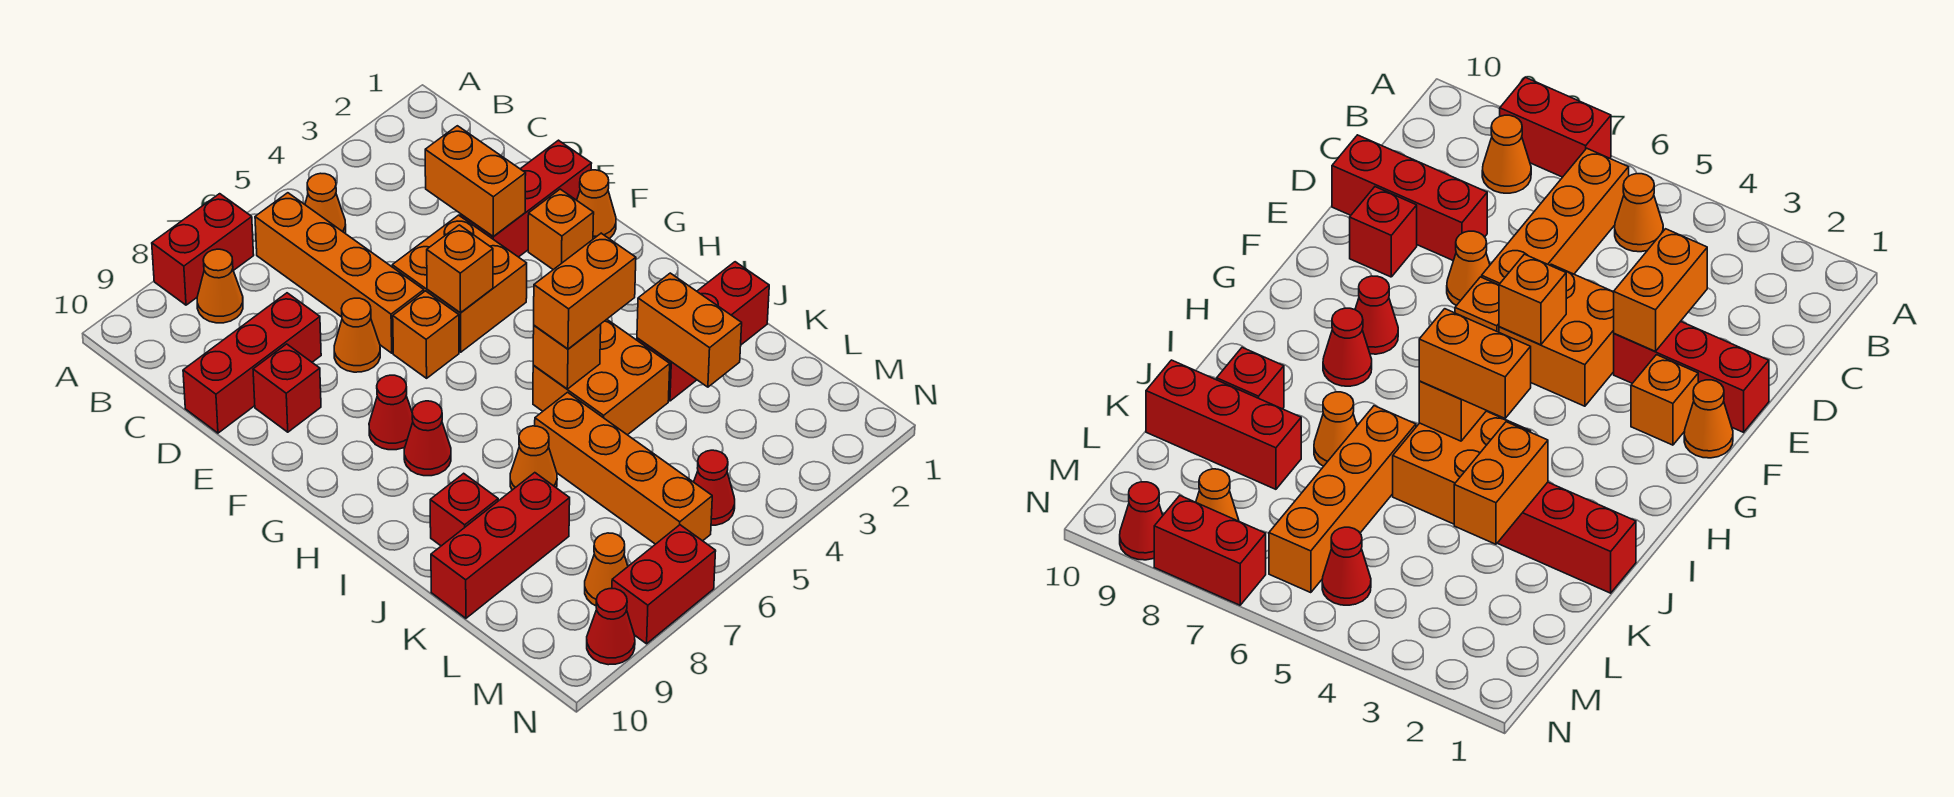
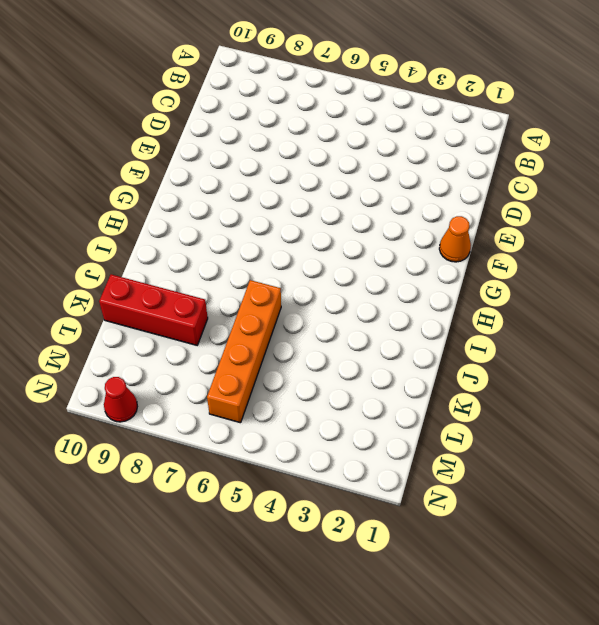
none -> red brick A7:A8 level 1
none -> orange cone B5 level 1
none -> orange brick B6:E6 level 1

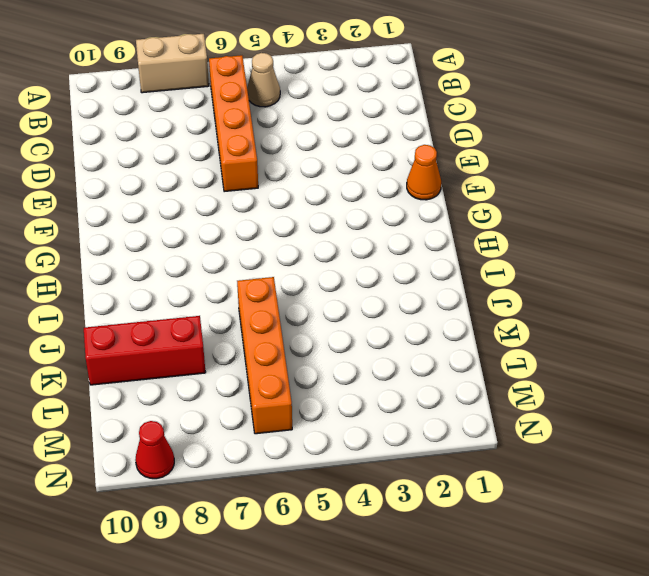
tan brick A7:A8 level 1 -> red brick A7:A8 level 1
tan cone B5 level 1 -> orange cone B5 level 1
none -> orange cone B8 level 1
none -> red brick D8:D10 level 1
none -> red brick E1:E3 level 1

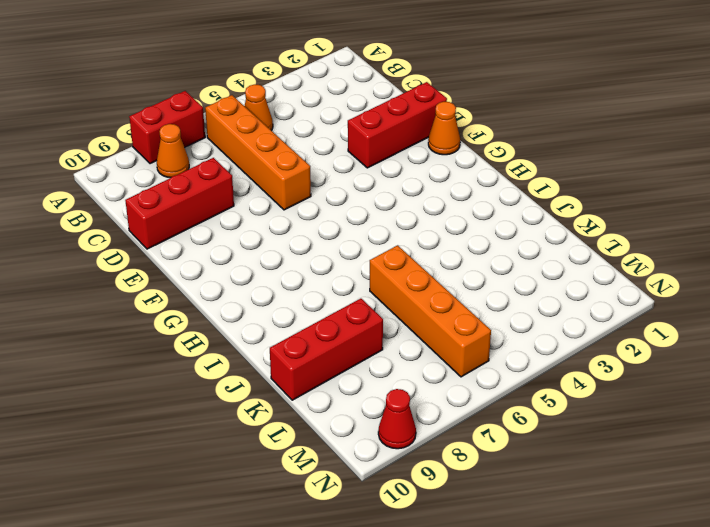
none -> orange brick E4:F5 level 1
none -> orange cone E7 level 1
none -> red brick E9 level 1

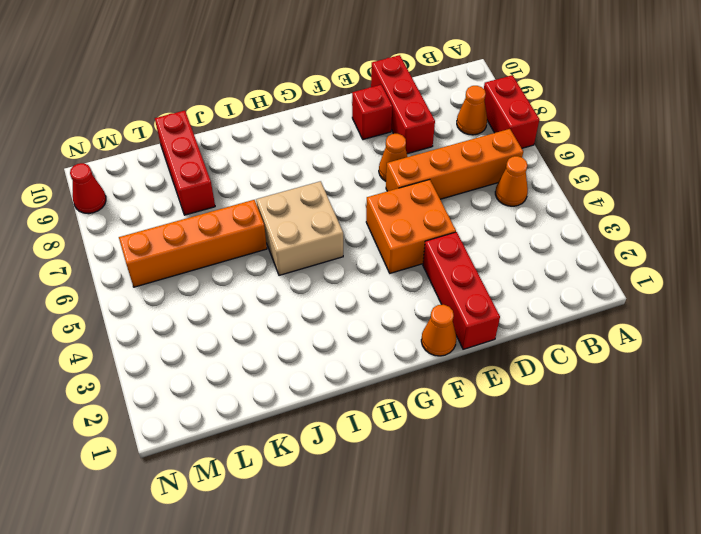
tan brick H5:I6 level 1 -> orange brick I4:J5 level 1
none -> orange brick F2 level 1
none -> orange brick F6 level 1
none -> red cone G8 level 1

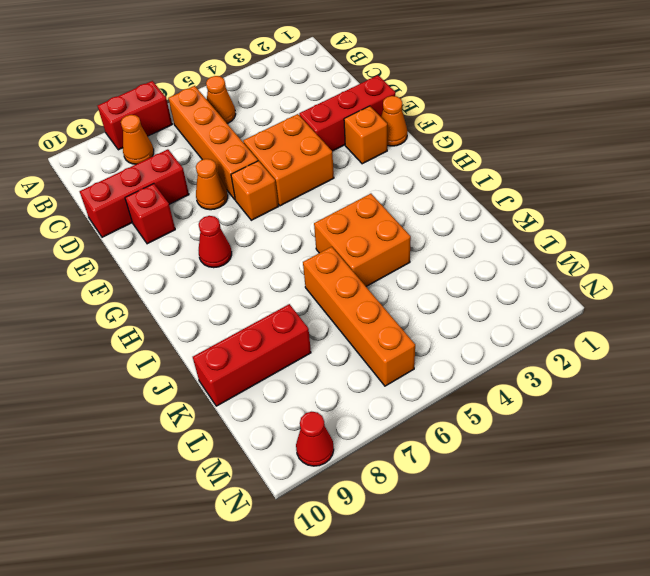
none -> red cone H8 level 1
none -> red brick J1:J3 level 1
none -> orange cone J7 level 1

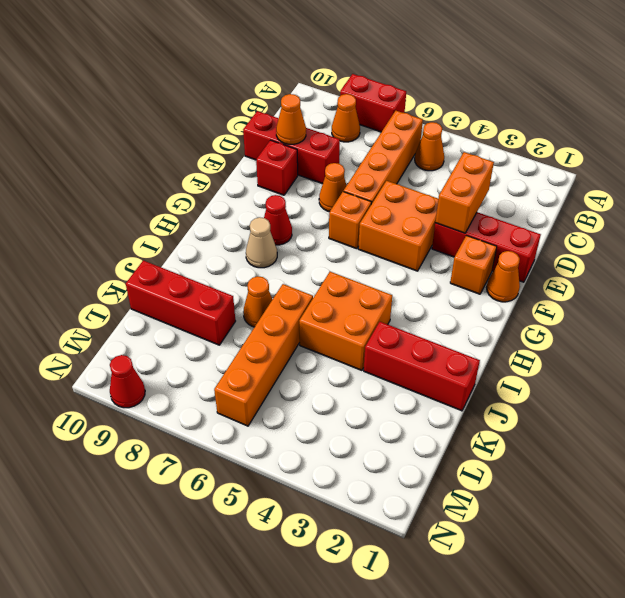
orange cone D9 level 2 -> orange cone M8 level 1
tan cone H8 level 1 -> red cone H8 level 1
none -> red brick J9 level 1
none -> red cone M5 level 1
none -> red brick N7:N8 level 1

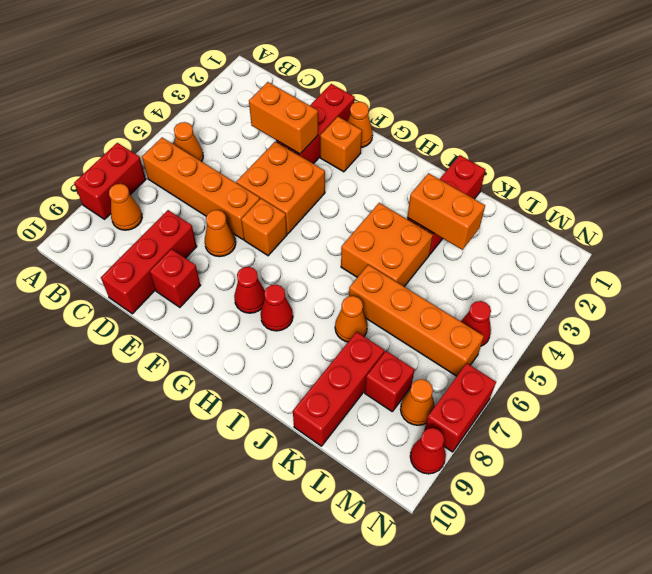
red brick L8 level 1 -> red brick J9 level 1
none -> orange brick F5 level 2
none -> orange brick I5 level 2
none -> orange brick I4:I5 level 3

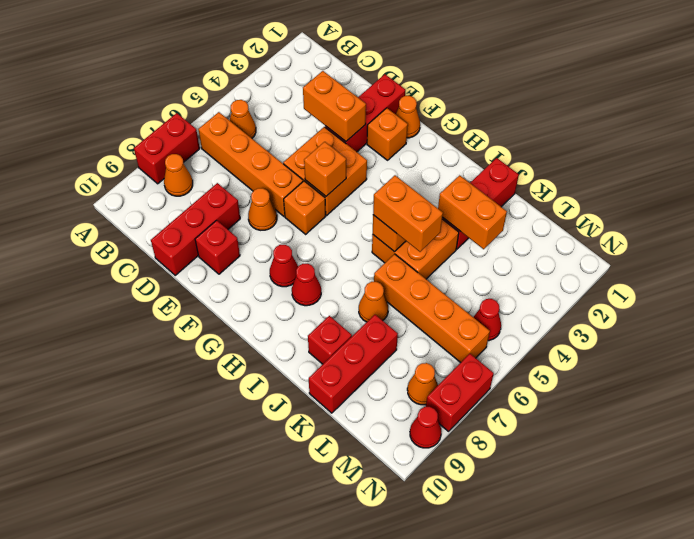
orange brick I5:J5 level 3 -> orange brick I4:I5 level 3

